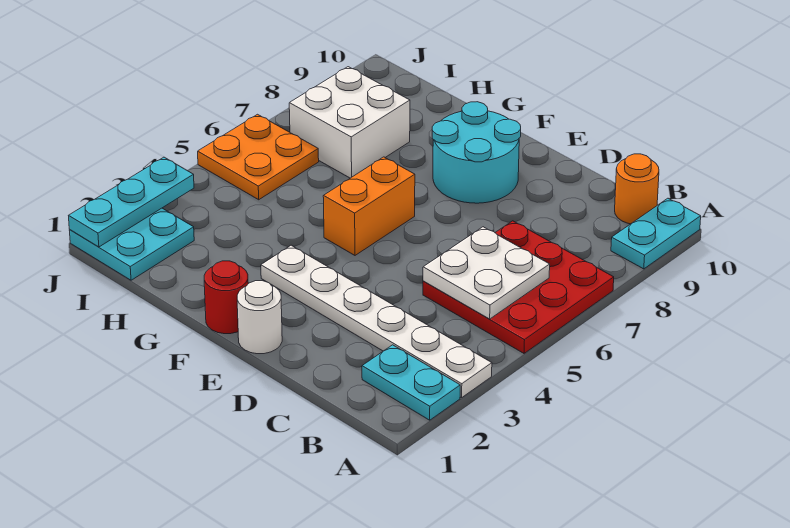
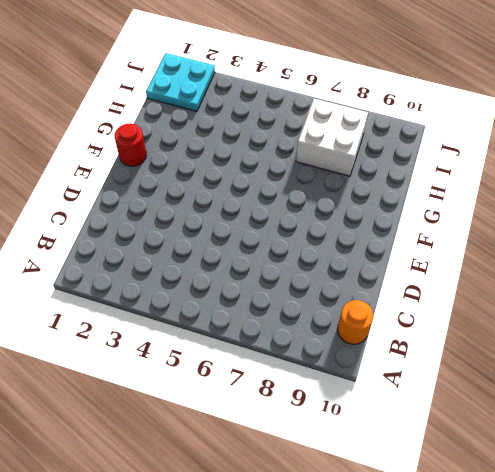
none -> cyan plate A2:B2 level 1
none -> white plate A3:F3 level 1
none -> red plate A5:C7 level 1

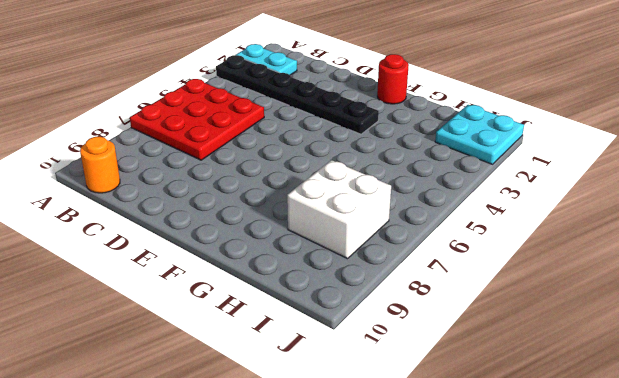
black plate A3:F3 level 1 -> white plate A3:F3 level 1
none -> cyan plate A9:A10 level 1
none -> white round brick E1 level 1
none -> cyan round brick E8:F9 level 1

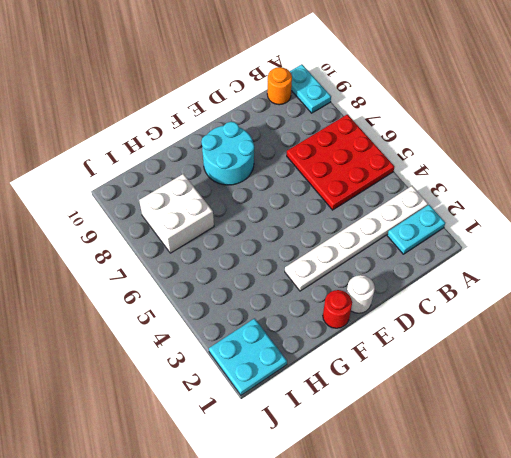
none -> orange brick F5:F6 level 1
none -> orange plate I5:J6 level 1
none -> white plate B5:C6 level 2

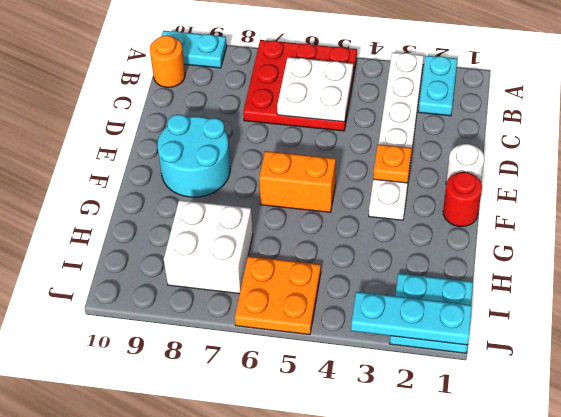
orange plate E3 level 2 -> none

